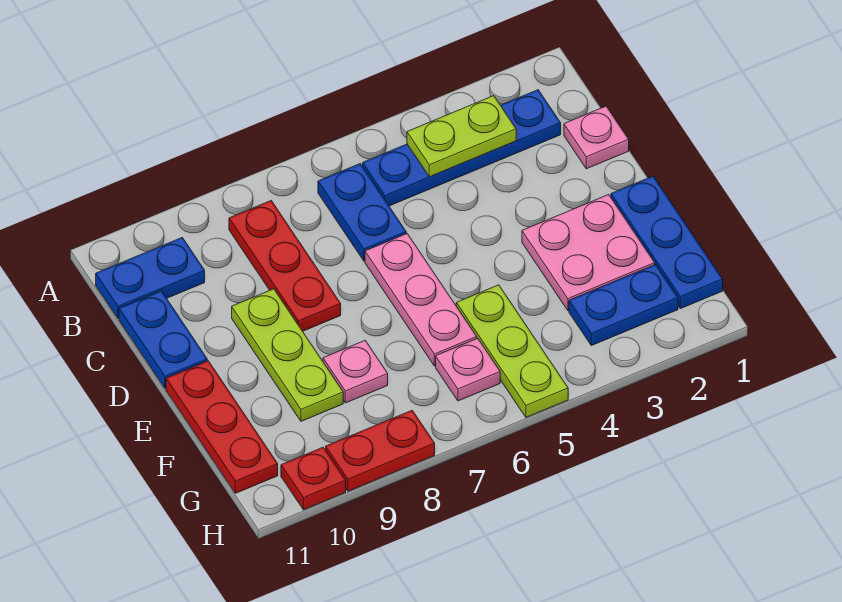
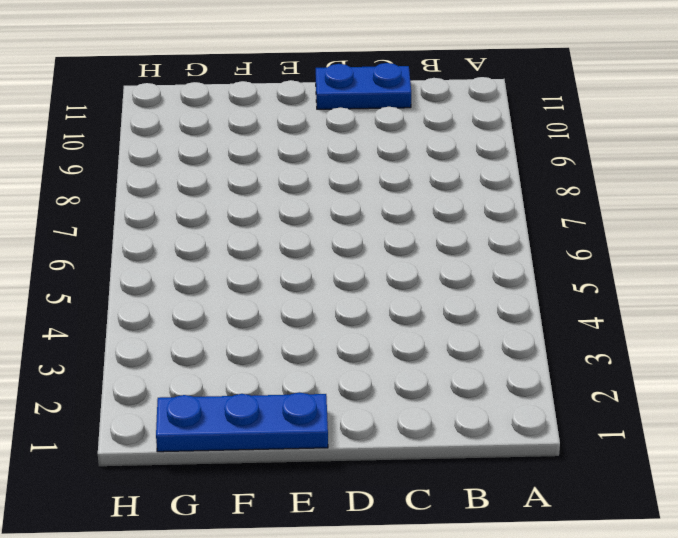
none -> blue plate B2:B5 level 1
none -> blue plate B6:C6 level 1
none -> red plate B8:D8 level 1

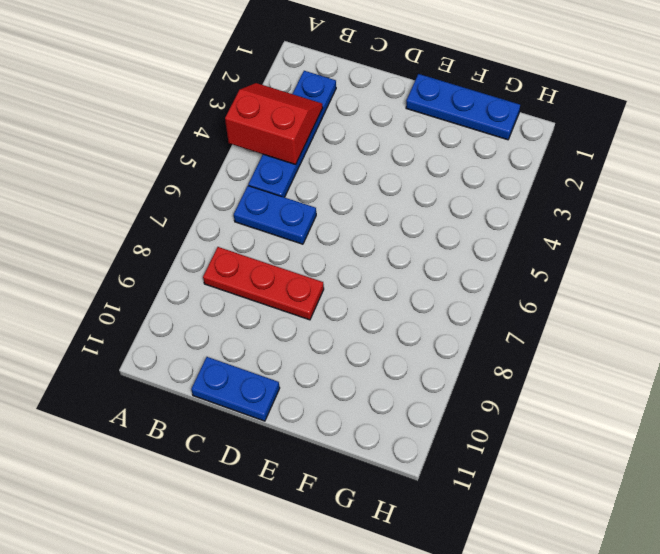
red slope A3:B4 level 2 top 4 -> lime plate B3:B4 level 2
none -> blue plate B10:B11 level 1
none -> pink plate C1 level 1
none -> pink plate D6:F6 level 1

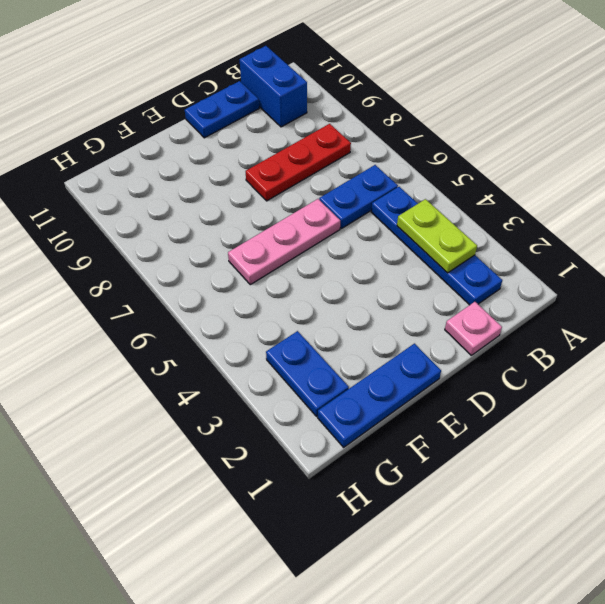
blue brick B10:B11 level 1 -> blue plate B10:B11 level 1
none -> lime plate D9:F9 level 1
none -> pink plate E2:F3 level 1
none -> red plate E11:G11 level 1

